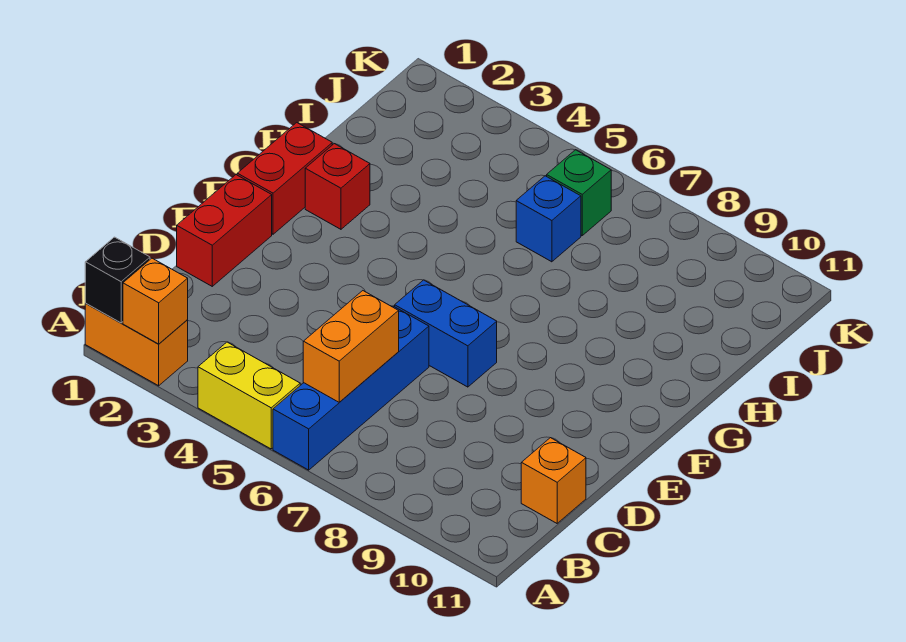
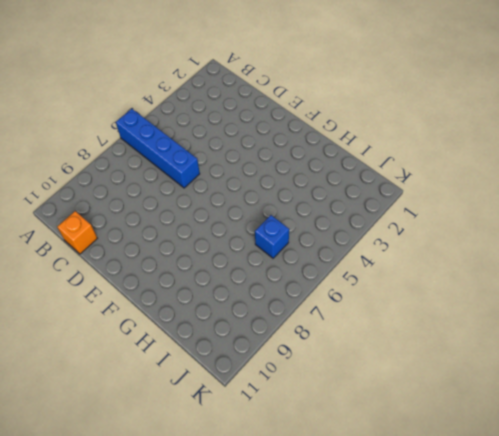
none -> orange brick A1:A2 level 1
none -> yellow brick A4:A5 level 1
none -> red brick D1:E1 level 1

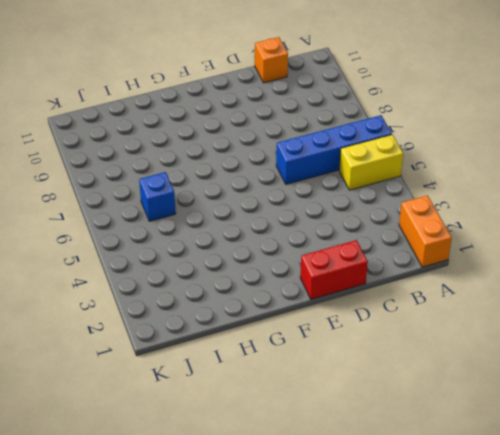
yellow brick A5:B5 level 1 -> yellow brick A4:A5 level 1
none -> blue brick E6:E7 level 1
none -> red brick F1:G1 level 1
none -> red brick G2 level 1

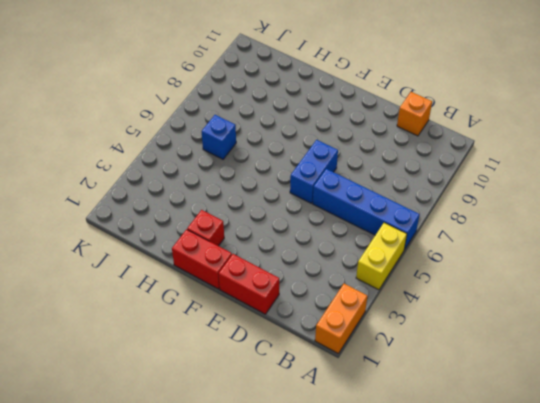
none -> green brick J6 level 1
none -> black brick A1 level 2
none -> orange brick A2 level 2

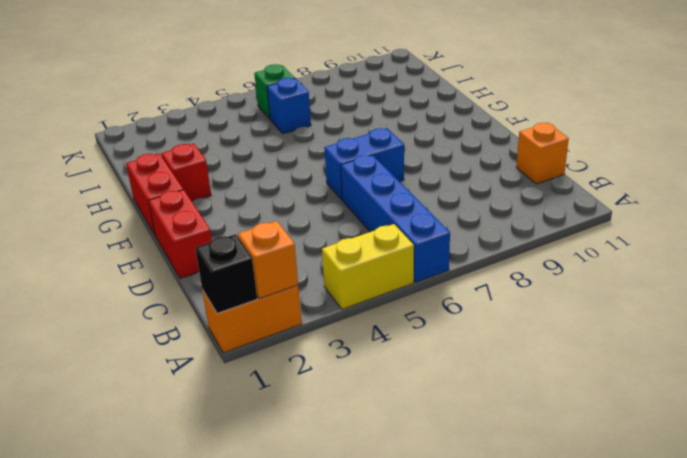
none -> orange brick B6:C6 level 2

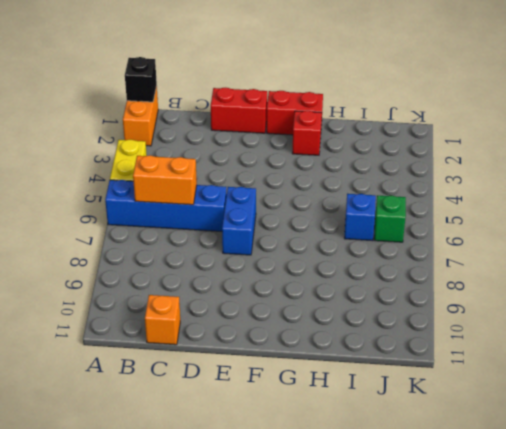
none -> orange brick A2 level 2

